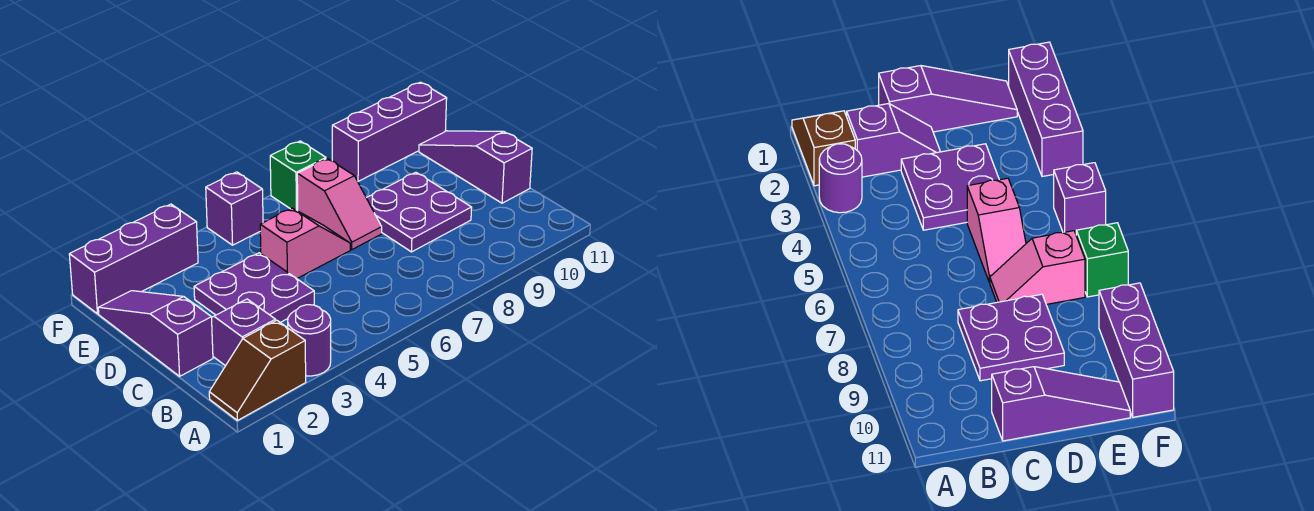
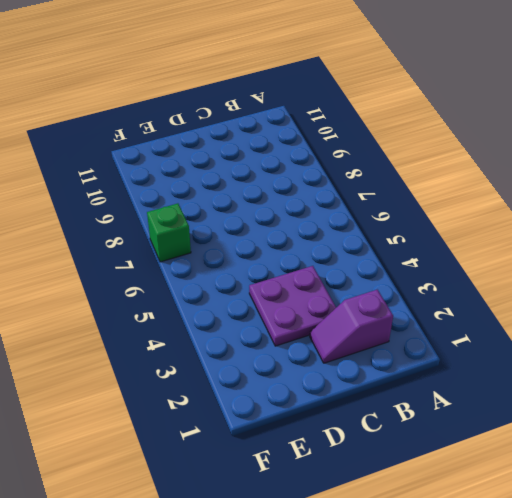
none -> brown slope A1:A2 level 1 top 2
none -> purple round brick A3 level 1
none -> purple slope C1:E1 level 1 top C

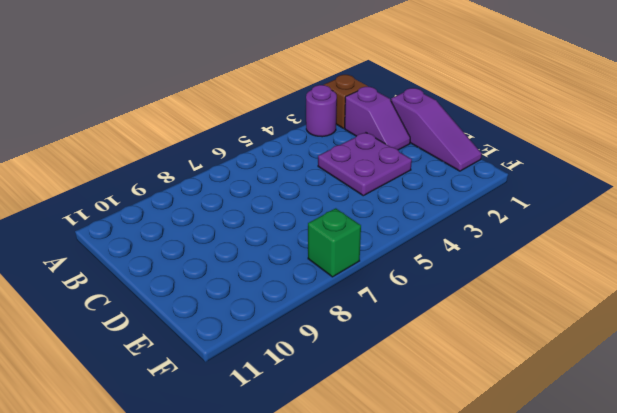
none -> purple plate C8:D9 level 1
none -> purple slope C11:E11 level 1 top C
none -> pink slope D5:D6 level 1 top 5

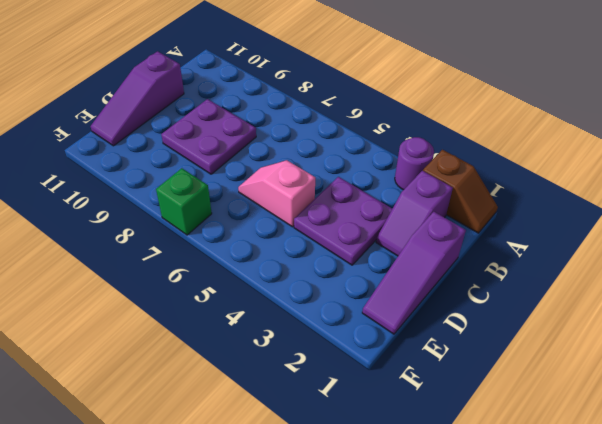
none -> pink slope D7:E7 level 1 top E
none -> purple brick F1:F3 level 1
none -> purple brick F5 level 1

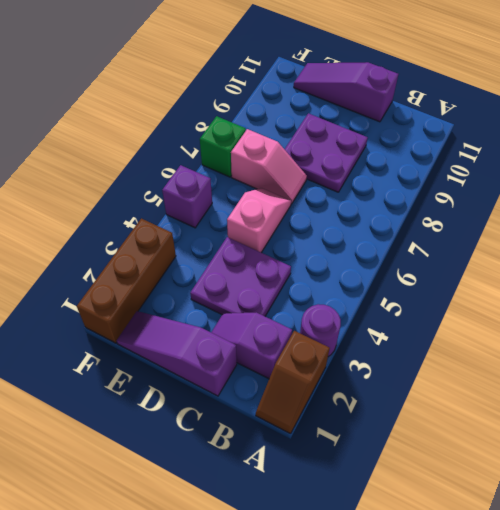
brown brick F1:F3 level 1 -> purple brick F1:F3 level 1
none -> purple brick F9:F11 level 1

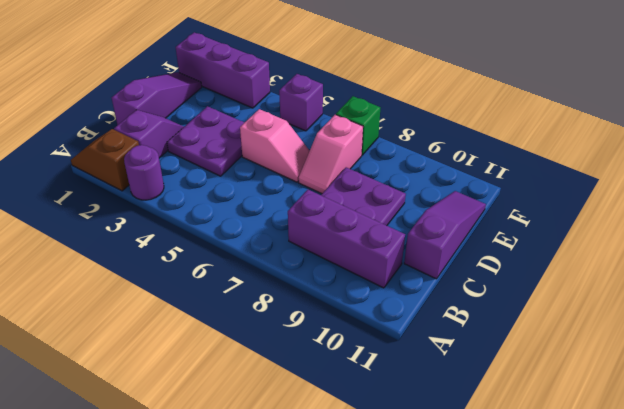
purple brick B8:B10 level 1 -> purple brick F9:F11 level 1

